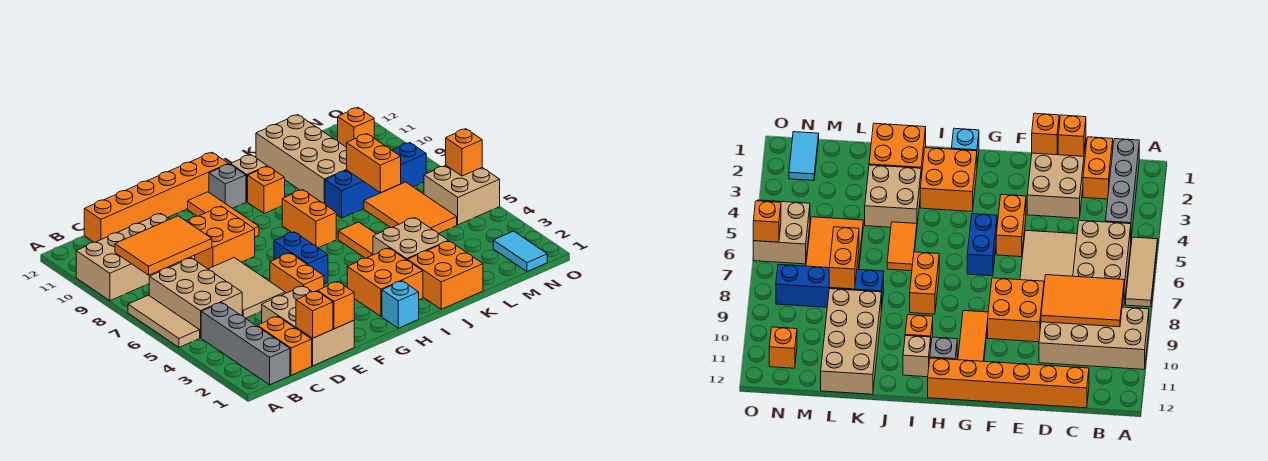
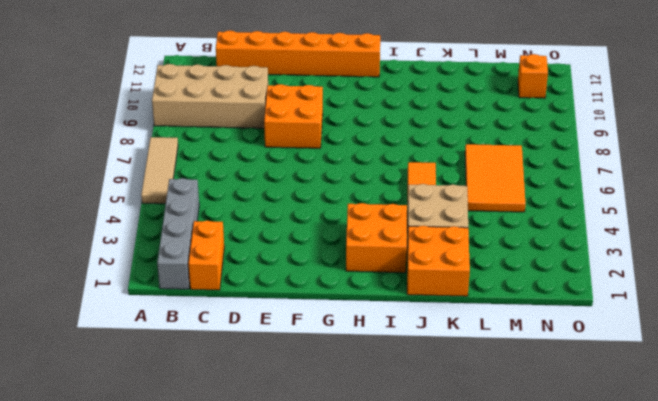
none -> tan brick B5:C7 level 1
none -> tan brick D1:E3 level 1
none -> tan tile D5:E7 level 1
none -> orange brick F4:F5 level 1

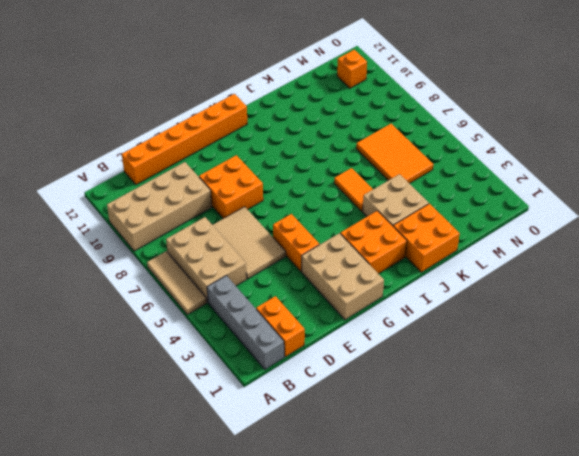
tan brick F1:G3 level 1 -> tan brick D1:E3 level 1
none -> blue brick G5:G6 level 1
none -> orange tile G9:G11 level 1
none -> cyan brick H1 level 1
none -> grey brick H11 level 1

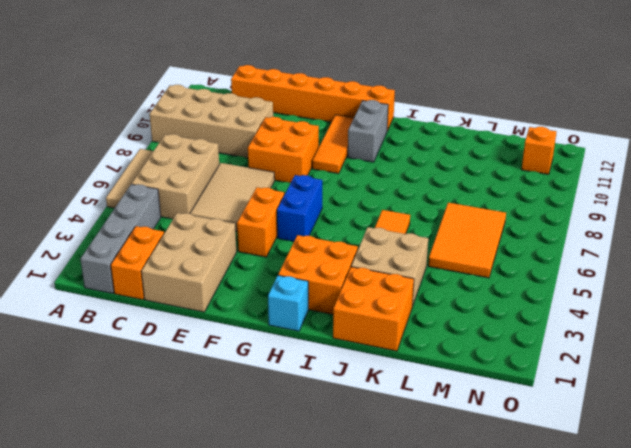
grey brick H10:H11 level 1 -> grey brick H11 level 1
none -> orange brick I7:I8 level 1
none -> orange brick I10 level 1
none -> tan brick I11 level 1
none -> blue brick K8:N8 level 1

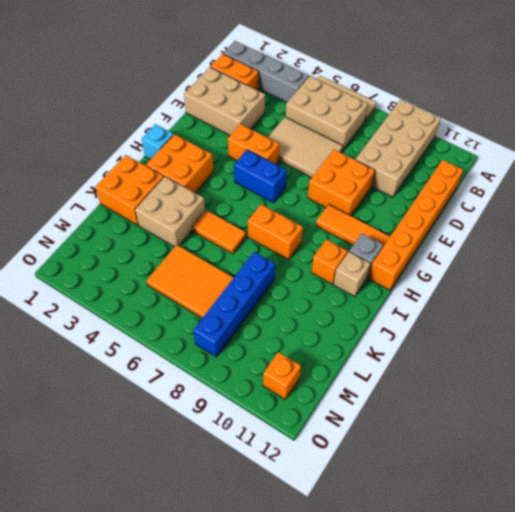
none -> tan brick K9:L12 level 1
none -> cyan tile N1:N2 level 1
none -> tan brick N5:O6 level 1
none -> orange tile B8:D9 level 2

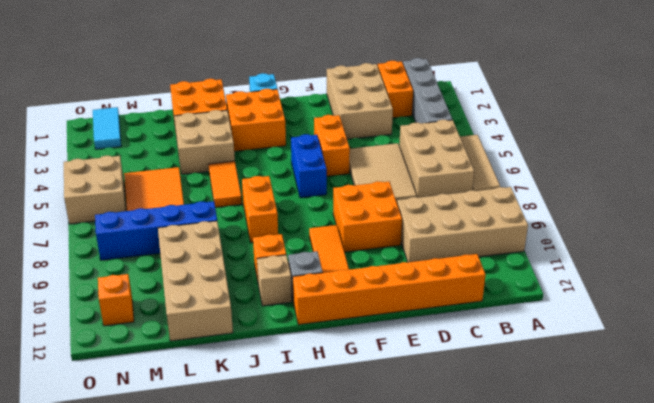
none -> orange tile B8:D9 level 2
none -> orange brick D1 level 2
none -> orange brick E1 level 2
none -> orange brick L7:L8 level 2

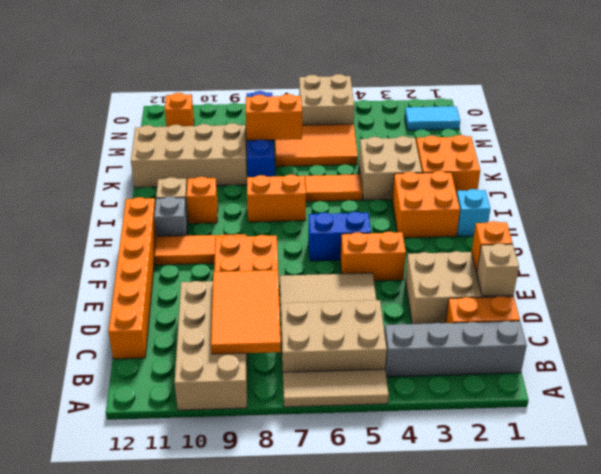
tan brick D1 level 2 -> orange brick D1 level 2
none -> orange brick O6 level 2

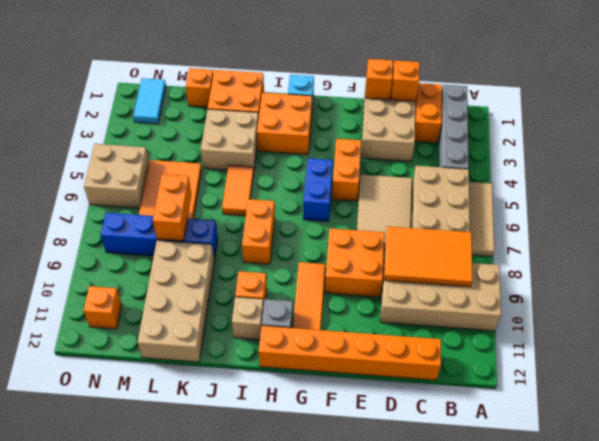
orange brick L1 level 1 -> orange brick O6 level 2

